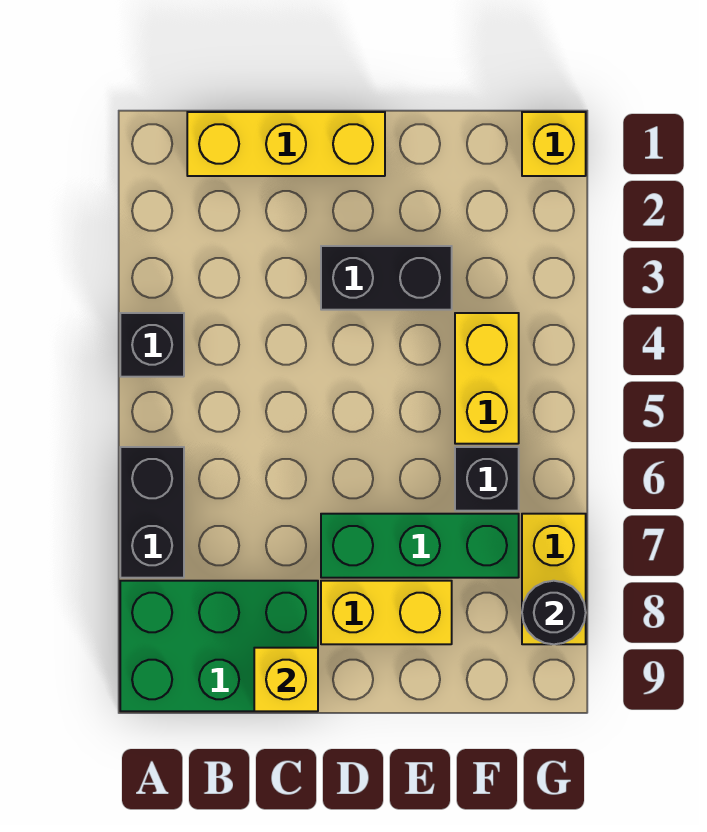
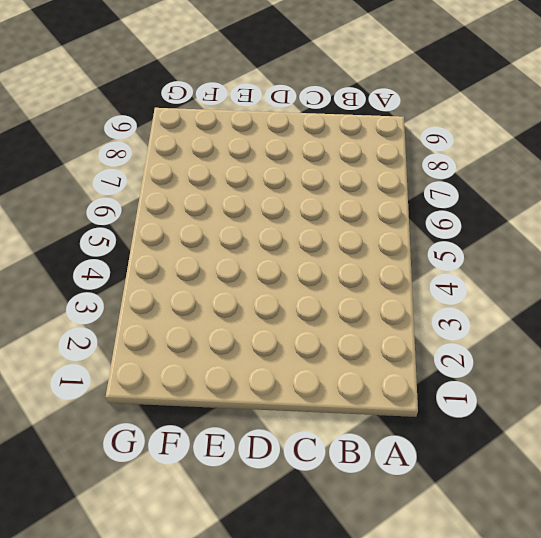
none -> black brick A4 level 1
none -> black brick A6:A7 level 1
none -> green brick A8:C9 level 1

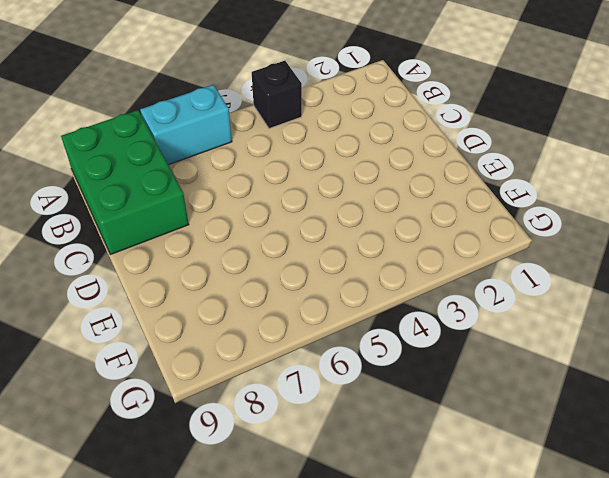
cyan brick A6:A7 level 1 -> black brick A6:A7 level 1
none -> yellow brick B1:D1 level 1
none -> black brick D3:E3 level 1
none -> green brick D7:F7 level 1

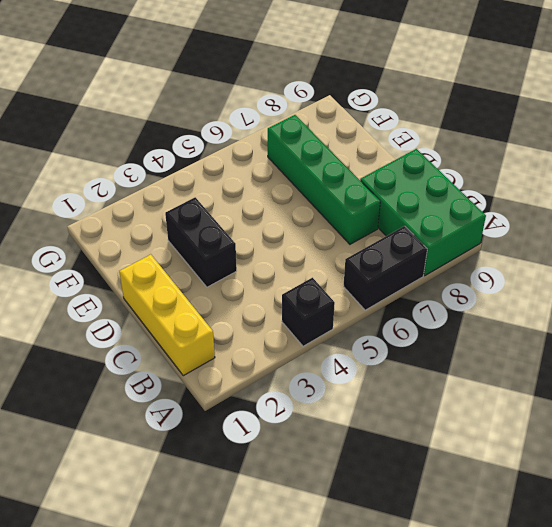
green brick C7:F7 level 1 -> green brick D7:F7 level 1
none -> yellow brick D8:E8 level 1
none -> yellow brick F4:F5 level 1
none -> black brick F6 level 1

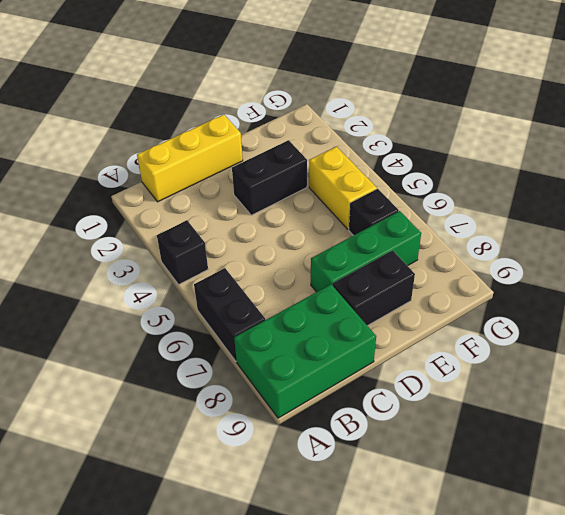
black brick D8:E8 level 1 -> yellow brick D8:E8 level 1
none -> yellow brick G1 level 1
none -> yellow brick G7:G8 level 1
none -> yellow brick C9 level 2

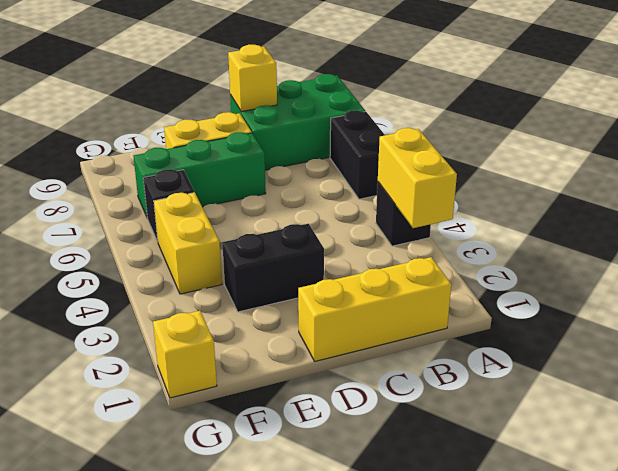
yellow brick A3:A4 level 2 -> yellow brick G7:G8 level 1
none -> black round brick G8 level 2

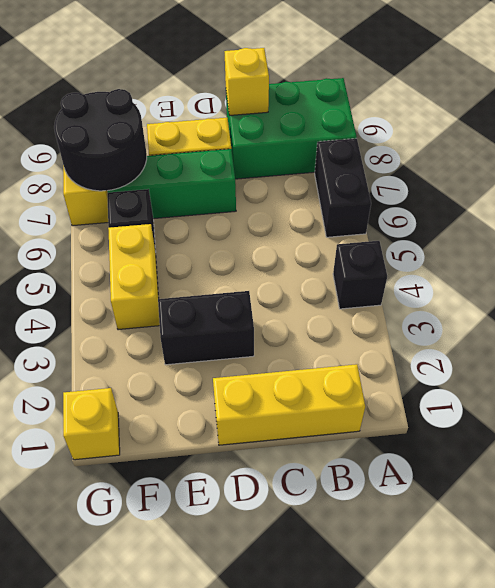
black round brick F7:G8 level 2 -> black round brick G8 level 2

